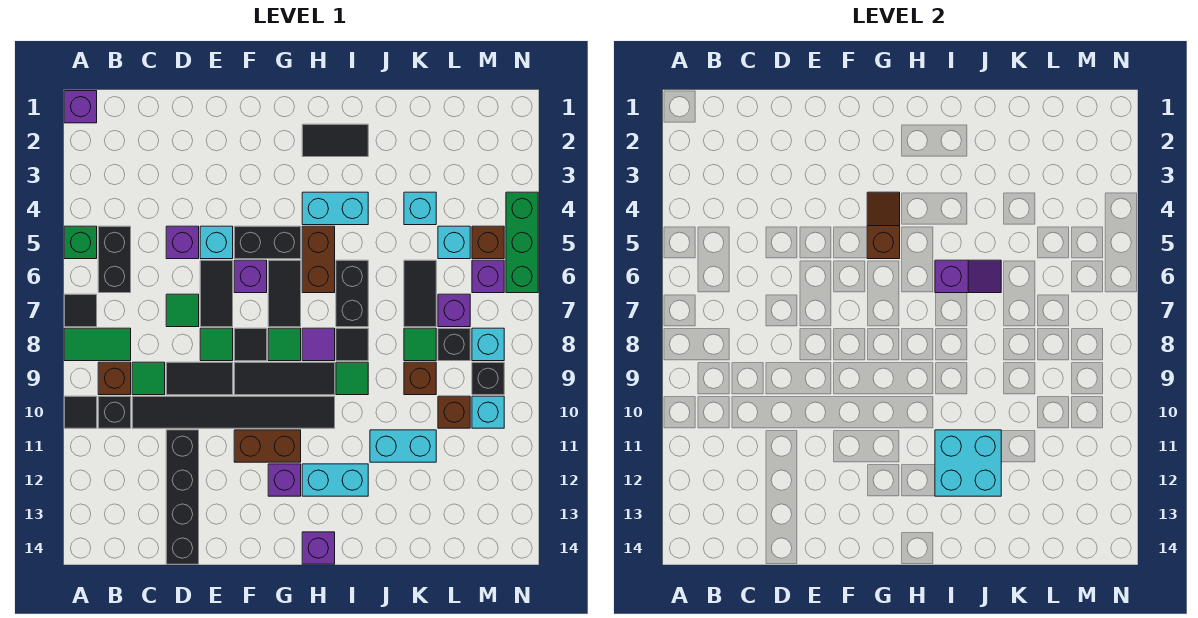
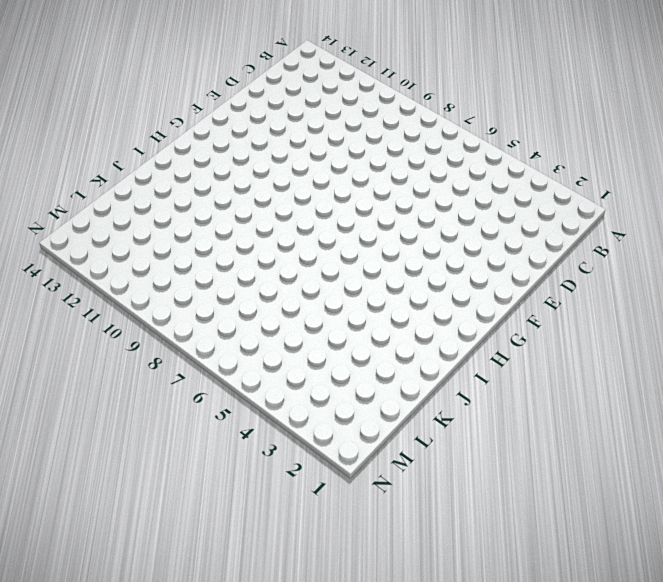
none -> purple brick A1 level 1
none -> green brick A5 level 1
none -> black tile A7 level 1
none -> green tile A8:B8 level 1

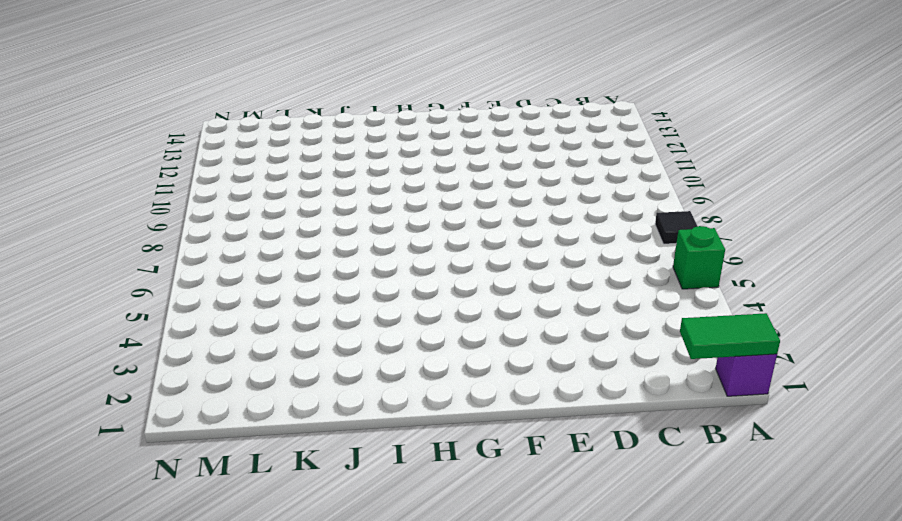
green tile A1:B1 level 2 -> green tile A8:B8 level 1
none -> black tile A10 level 1
none -> black brick B5:B6 level 1
none -> brown brick B9 level 1
none -> black brick B10 level 1

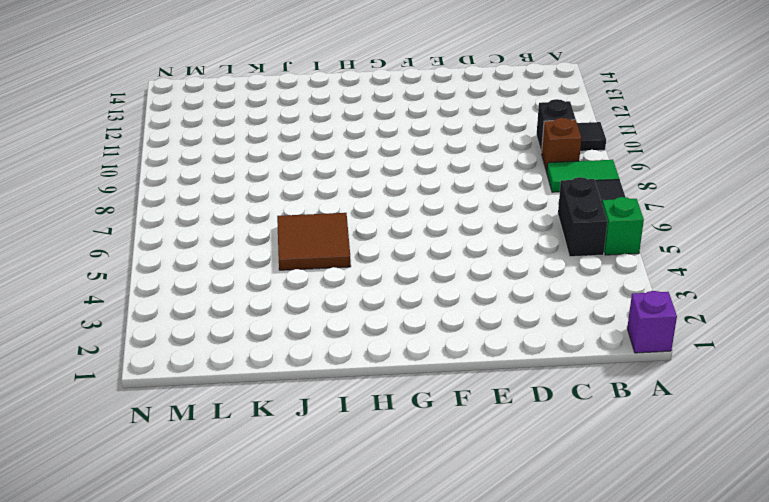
brown tile I5:J6 level 1 -> black brick I6:I7 level 1
none -> green tile C9 level 1
none -> black tile C10:H10 level 1
none -> purple brick D5 level 1
none -> green tile D7 level 1

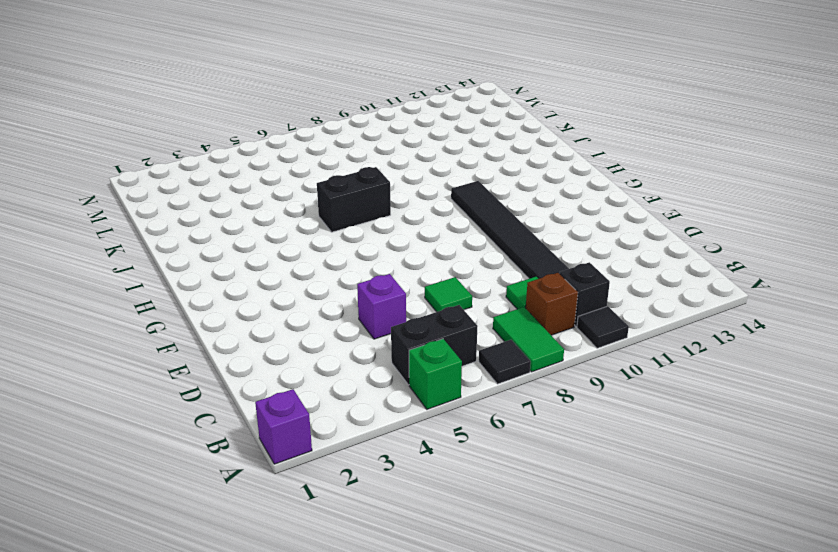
none -> black tile D9:E9 level 1
none -> black brick D11:D14 level 1
none -> cyan brick E5 level 1
none -> black tile E6:E7 level 1

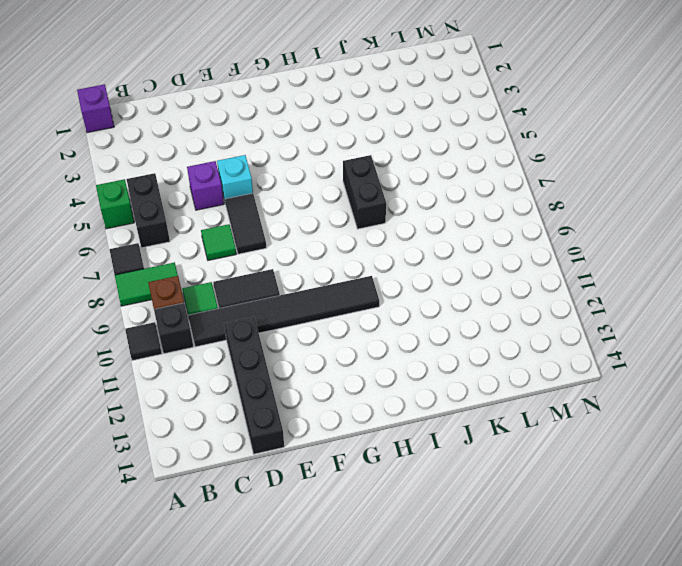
none -> green tile E8 level 1
none -> black brick F5:G5 level 1
none -> purple brick F6 level 1
none -> black tile F8 level 1

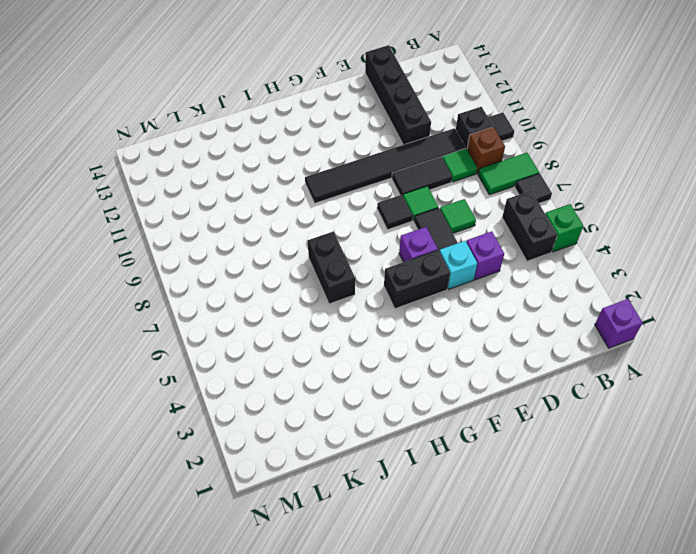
none -> black tile F9:H9 level 1
none -> brown brick F11:G11 level 1
none -> black tile G6:G7 level 1
none -> green tile G8 level 1

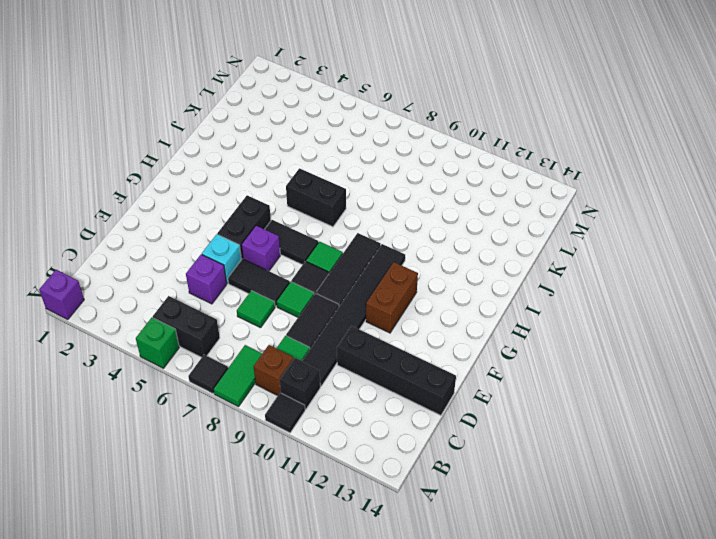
none -> purple brick G12 level 1
none -> black tile H2:I2 level 1
none -> cyan brick H4:I4 level 1
none -> brown brick H5:H6 level 1

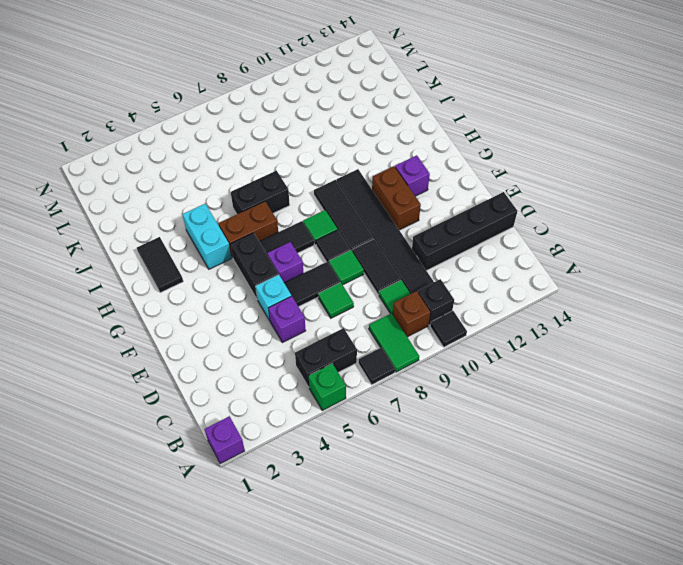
none -> purple tile H8 level 1
none -> cyan brick H12:I12 level 1
none -> purple brick H14 level 1
none -> black tile I8 level 1

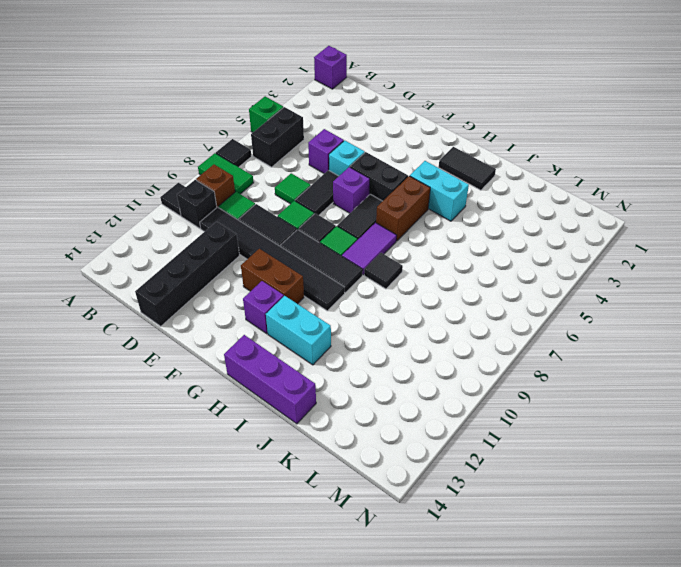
purple tile H7:H8 level 1 -> purple tile H8 level 1
purple brick H14:J14 level 1 -> purple brick H14 level 1
none -> black brick I6:I7 level 1
none -> green tile I9 level 1
none -> cyan brick J11:K11 level 1
none -> cyan brick K4 level 1

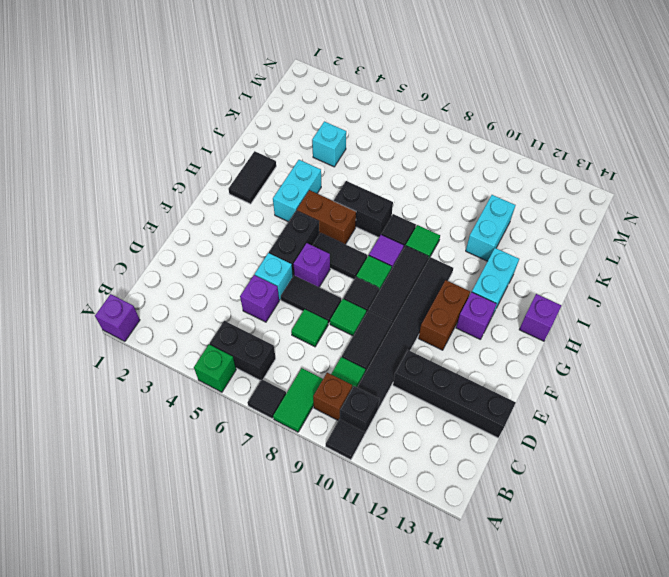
none -> black tile K6:K7 level 1
none -> green tile K8 level 1
none -> brown brick K9 level 1
none -> cyan brick L5 level 1

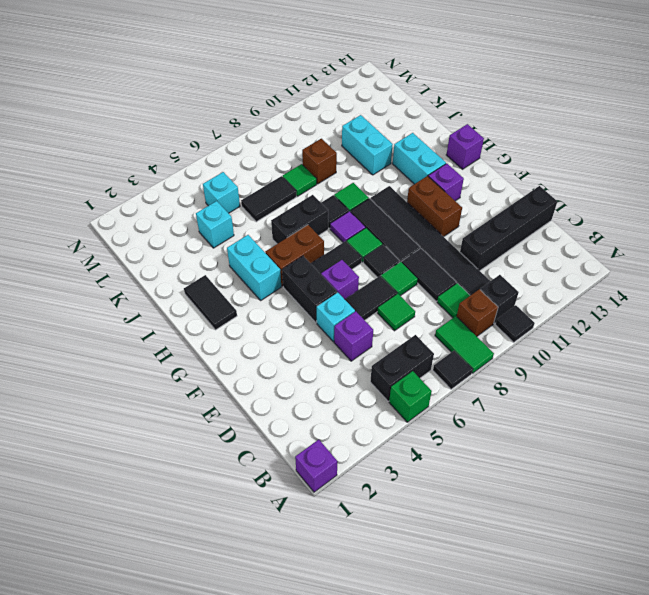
none -> purple brick L7 level 1
none -> black brick L8 level 1
none -> brown brick L10 level 1
none -> brown brick M5 level 1

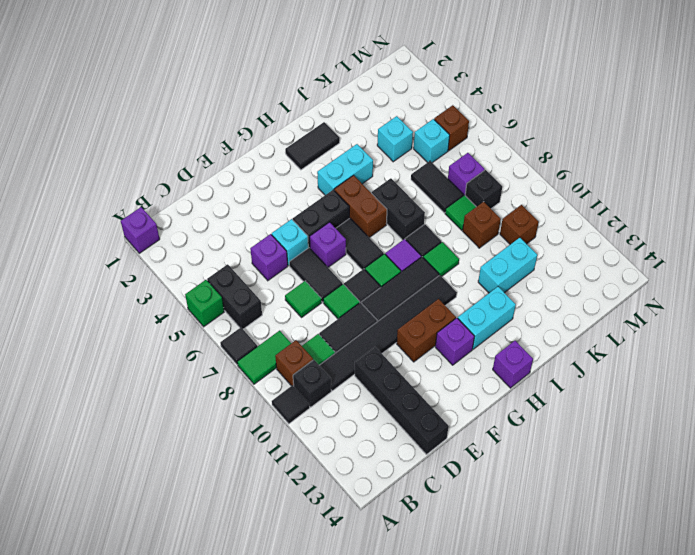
none -> purple brick M6 level 1
none -> cyan brick M8 level 1
none -> black brick M9 level 1
none -> cyan brick M10 level 1

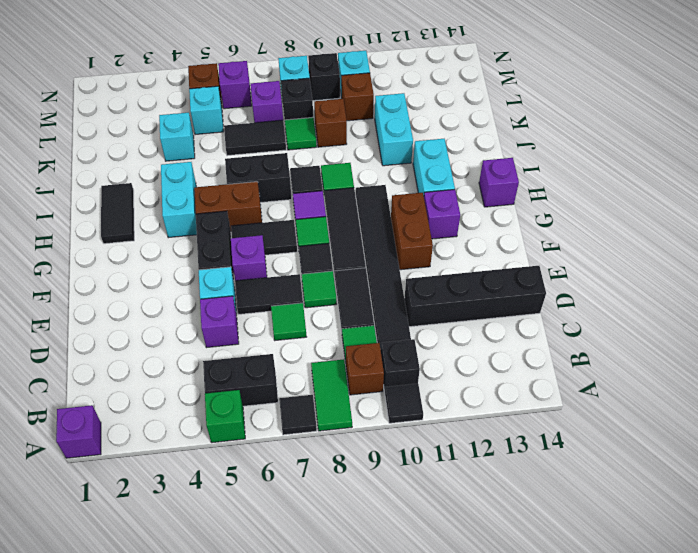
none -> green brick N4:N6 level 1
none -> brown slope G4:G5 level 2 top 5
none -> purple slope I6:J6 level 2 top I
none -> cyan brick I11:J12 level 2

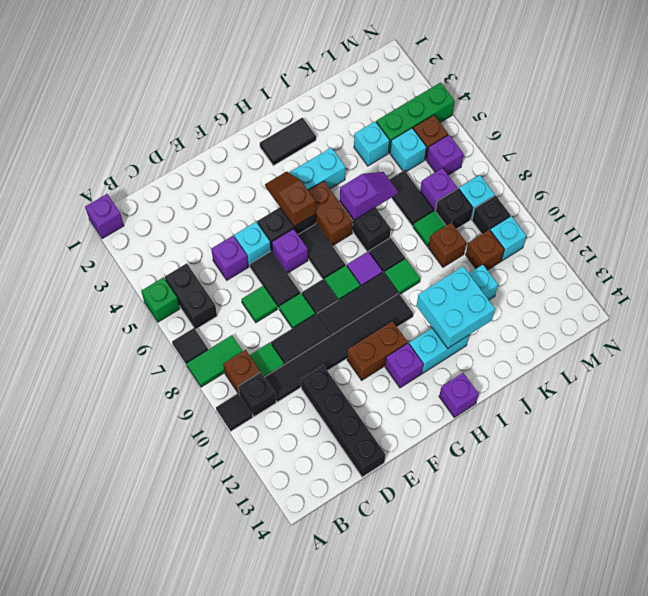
green brick L4:N4 level 1 -> green brick N4:N6 level 1

